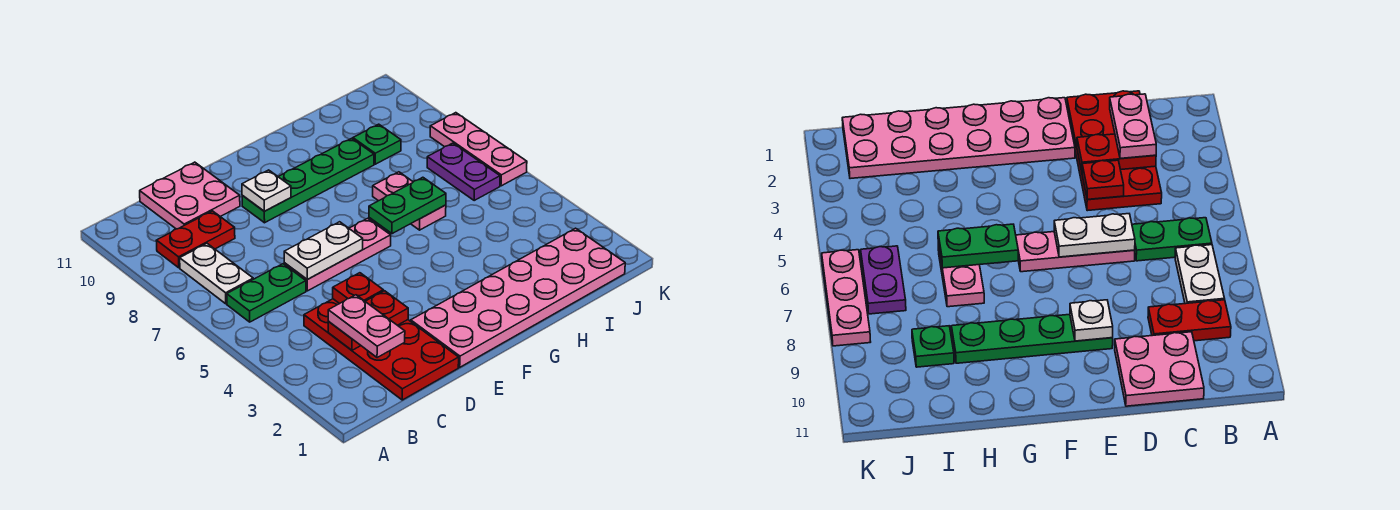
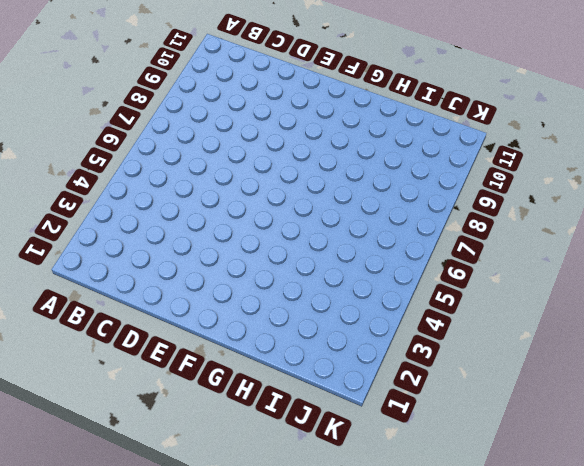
none -> green plate B6:C6 level 1
none -> white plate B7:B8 level 1
none -> red plate B9:C9 level 1

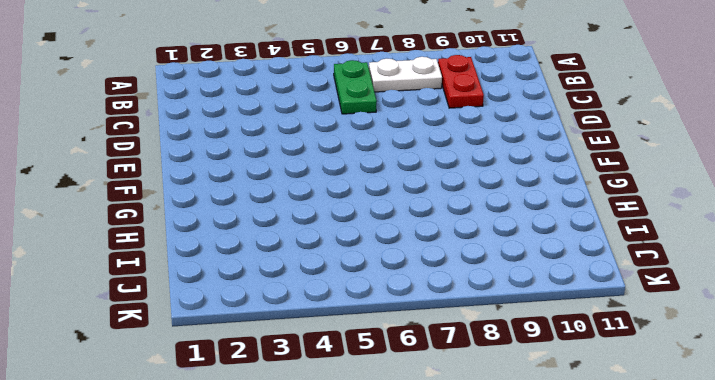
none -> red plate C1:D4 level 1
none -> pink plate C10:D11 level 1
none -> pink plate D6:F6 level 1

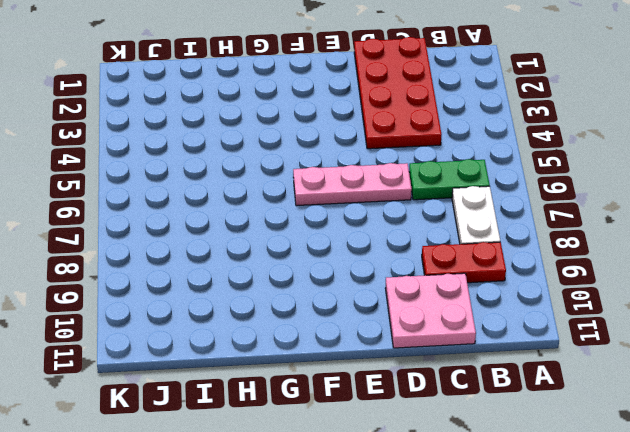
none -> pink plate E1:J2 level 1
none -> green plate E9:H9 level 1
none -> pink plate H6:H7 level 1

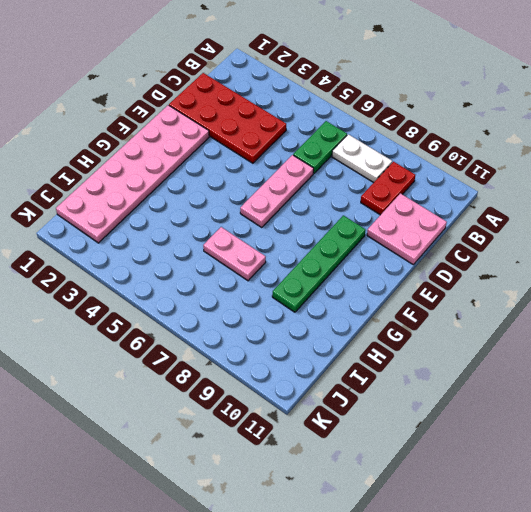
none -> green plate I9 level 1
none -> purple plate J6:J7 level 1
none -> pink plate K6:K8 level 1

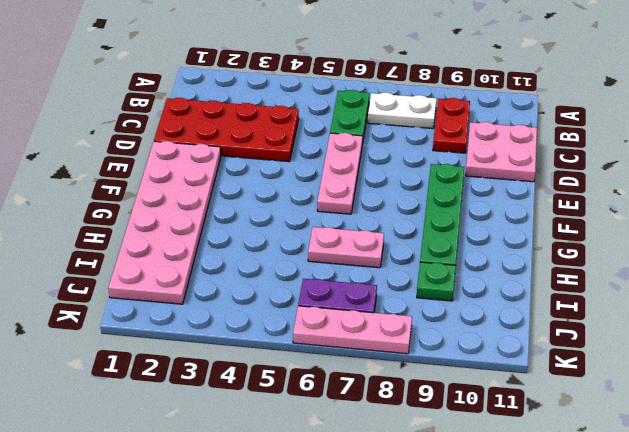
none -> red plate C3:D3 level 2
none -> red plate D4 level 2
none -> white plate D6:E6 level 2

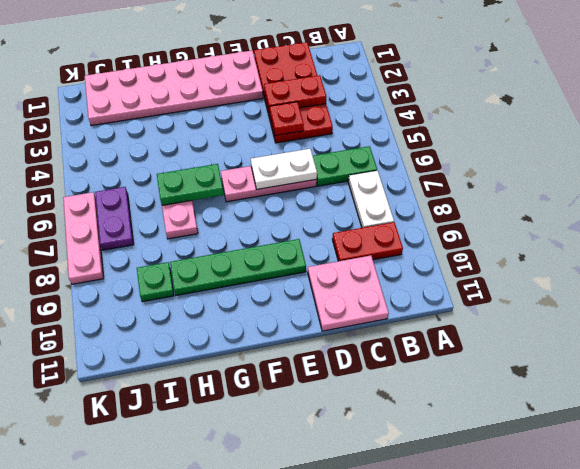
none -> white plate E9 level 2
none -> pink plate C2:C3 level 3

